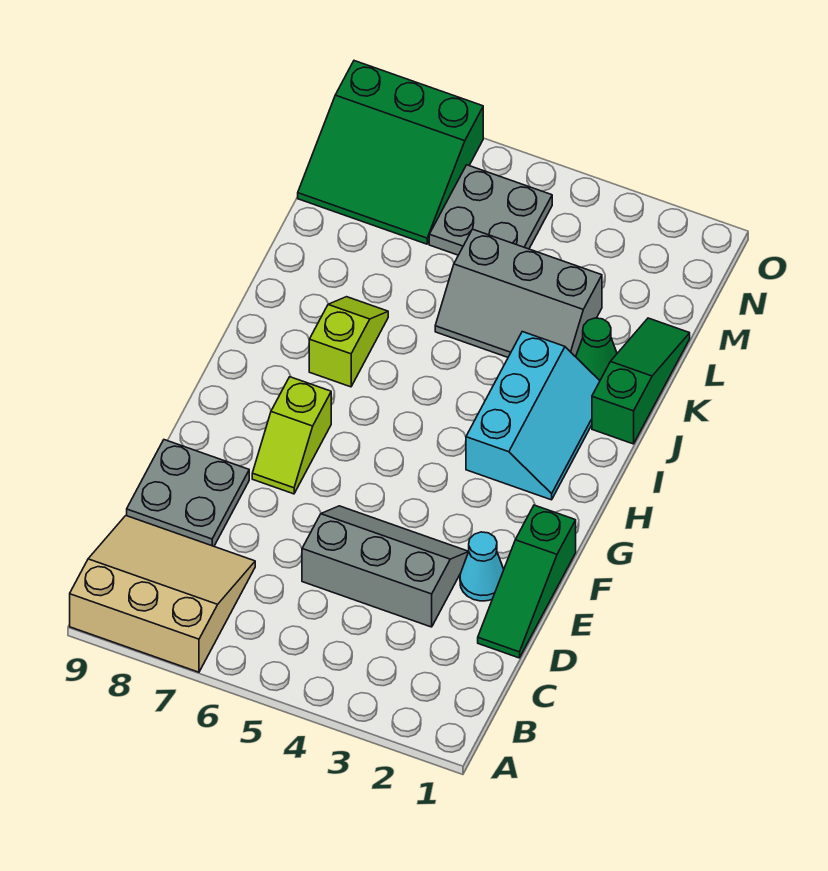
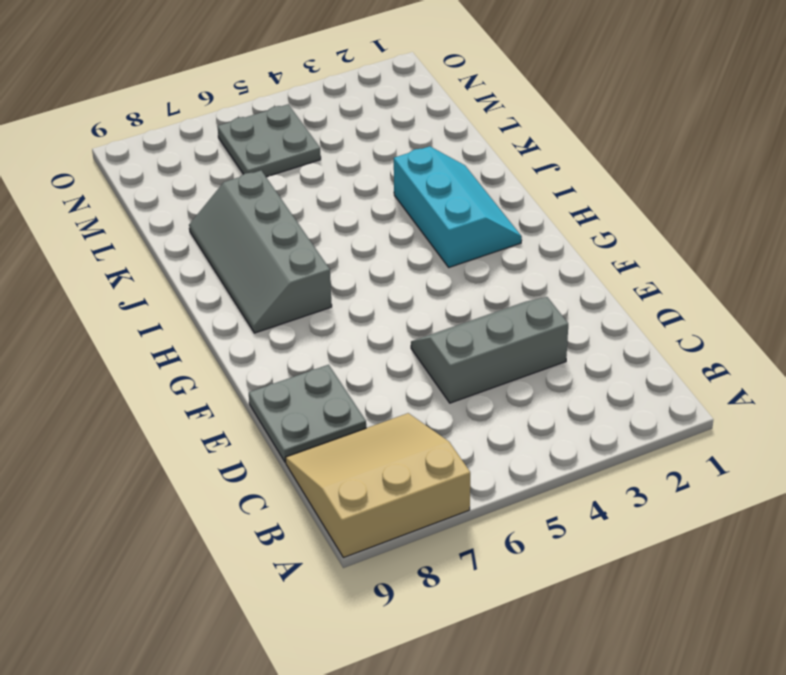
grey slope H7:K8 level 1 top 7 -> lime slope I7:J7 level 1 top I
none -> green slope D1:F1 level 1 top F
none -> cyan cone E2 level 1
none -> lime slope F7:G7 level 1 top G

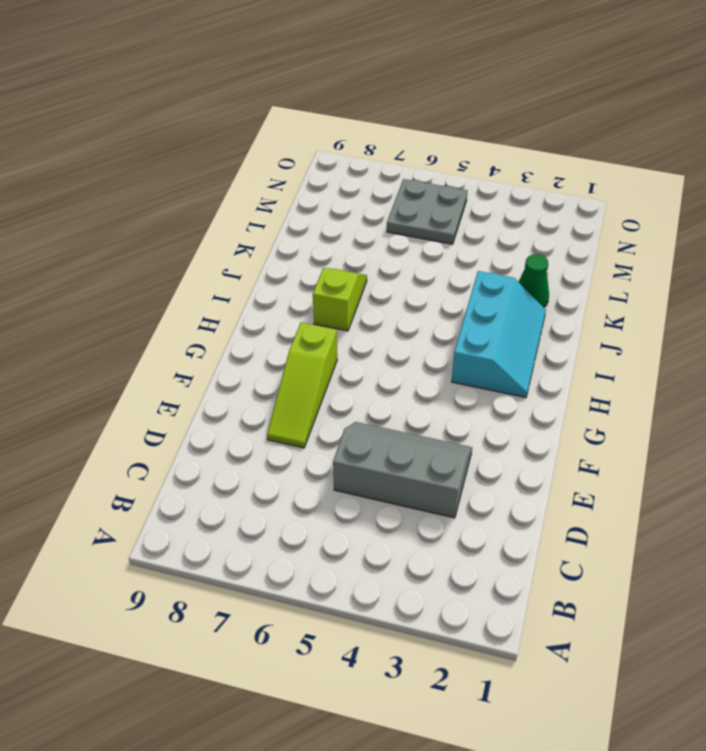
lime slope E7:G7 level 1 top G -> lime slope F7:G7 level 1 top G
none -> tan slope A7:C9 level 1 top A
none -> green slope D1:F1 level 1 top F
none -> grey plate D8:E9 level 1

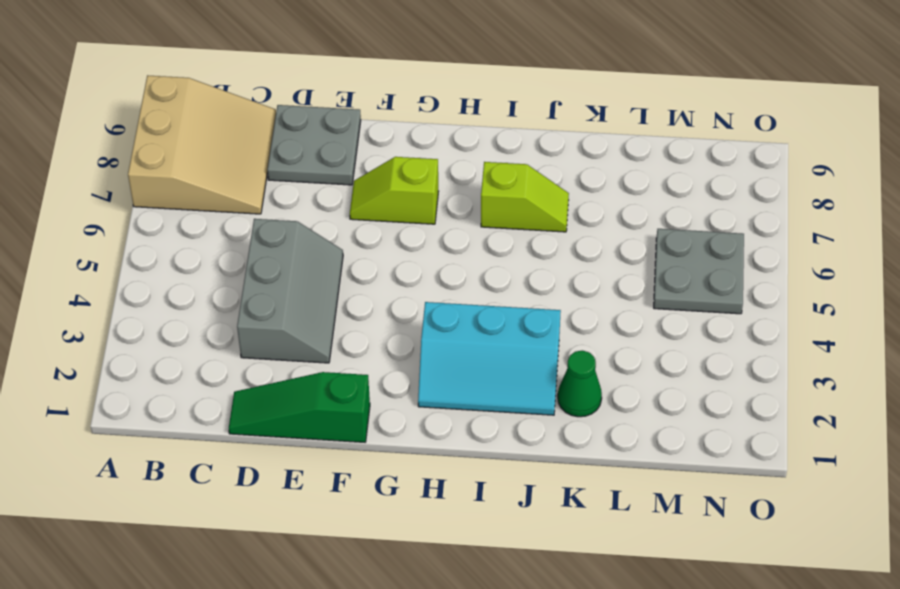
none -> cyan cone E2 level 1
none -> green slope J1:L1 level 1 top J
none -> grey slope K3:L5 level 1 top L

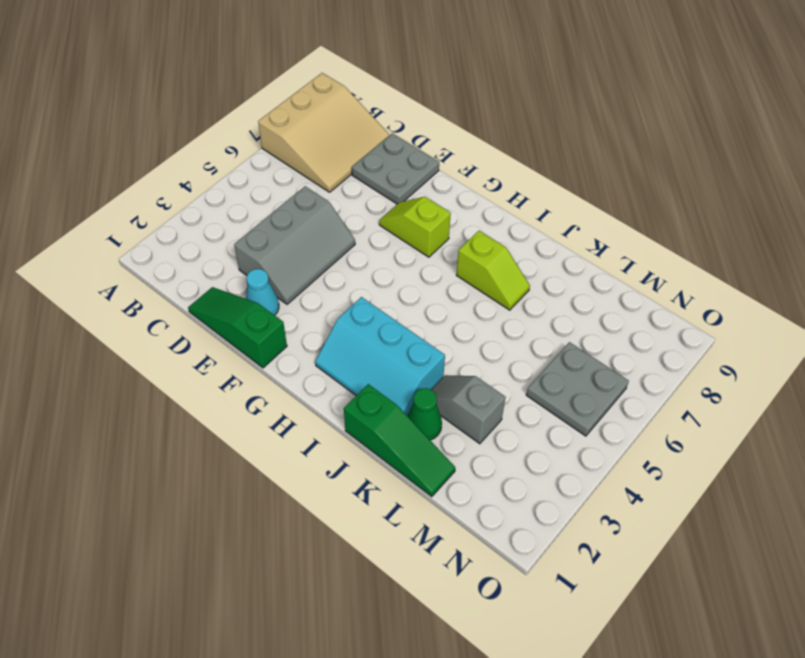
grey slope K3:L3 level 1 top L -> grey slope K3:L5 level 1 top L
none -> green slope M7:O9 level 1 top O

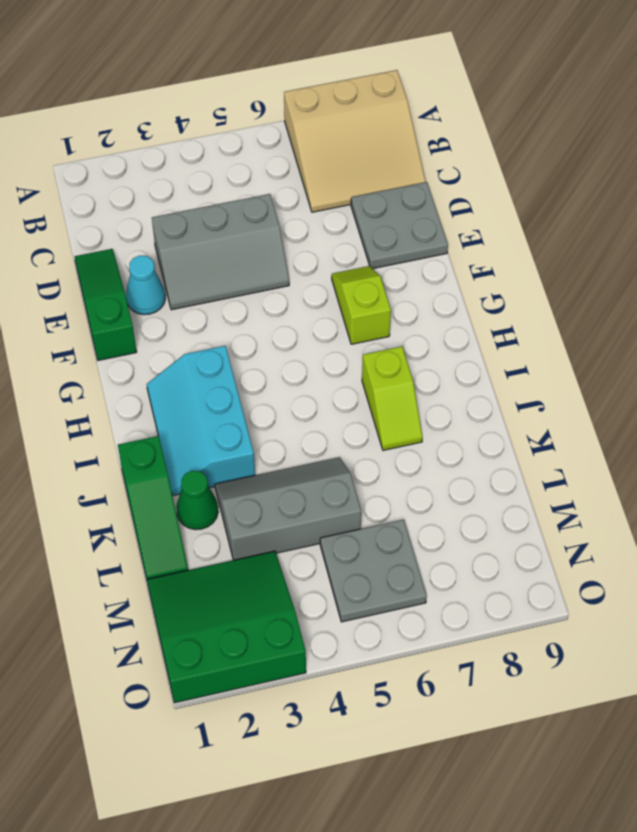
green slope M1:O3 level 1 top O -> green slope M7:O9 level 1 top O

